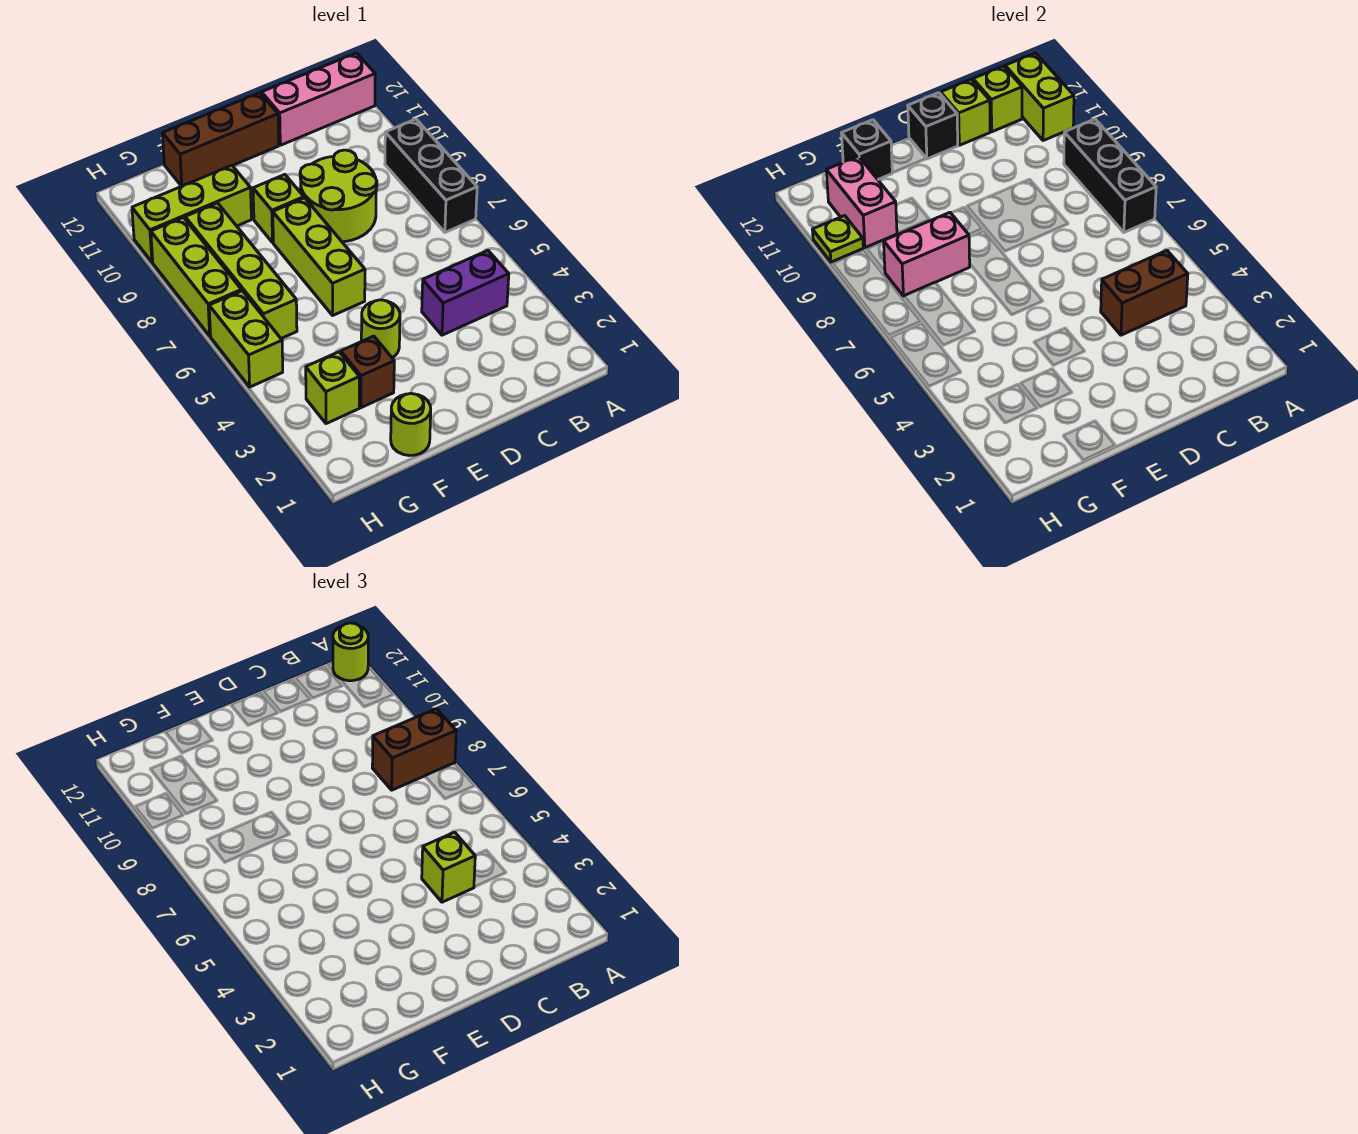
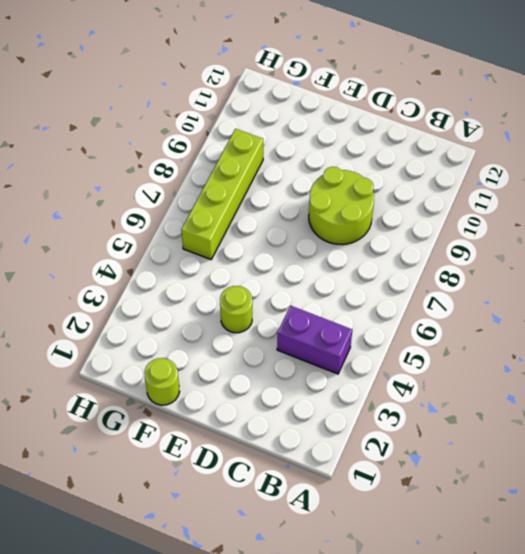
none -> black brick A7:A9 level 1
none -> pink brick A12:C12 level 1
none -> brown brick D12:F12 level 1

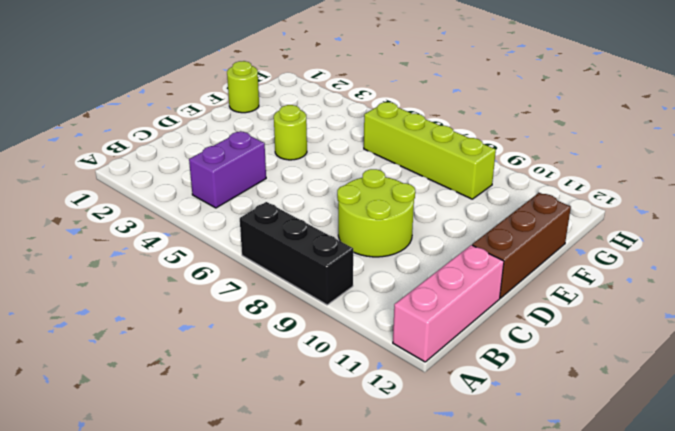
none -> lime brick E6:E8 level 1
none -> lime brick E9 level 1
none -> brown brick F3 level 1

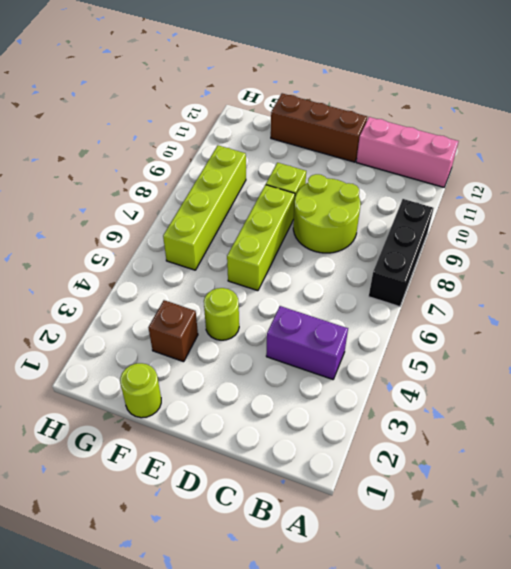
none -> lime brick F10:H10 level 1
none -> lime brick G3 level 1
none -> lime brick H5:H6 level 1

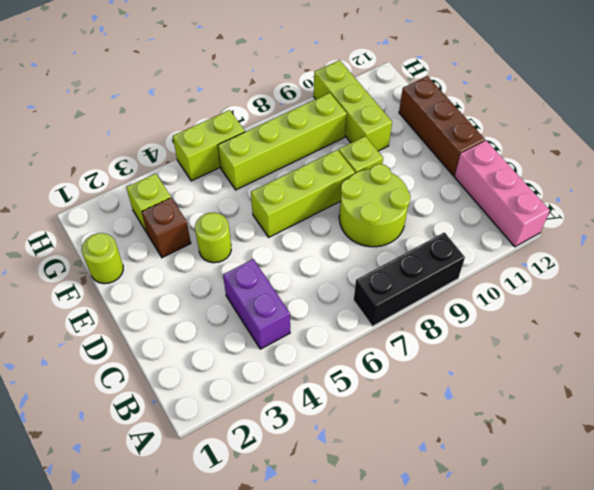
none -> lime brick H7:H9 level 1
none -> black brick A7:A9 level 2
none -> lime brick A11:A12 level 2

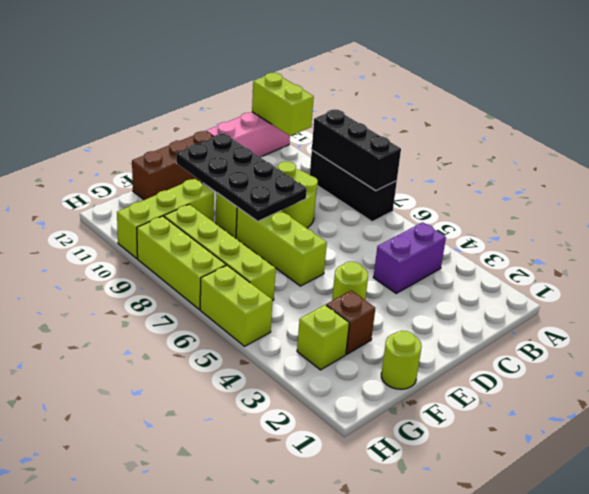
black plate D8:E11 level 2 -> none
none -> brown brick B4:C4 level 2
none -> lime brick B12 level 2
none -> lime brick C12 level 2

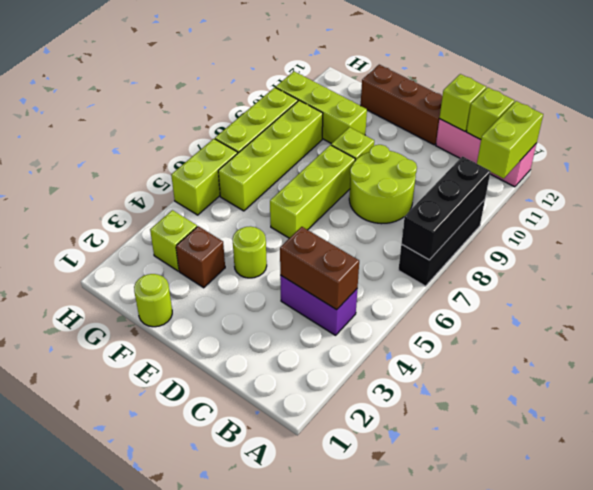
none -> black brick D12 level 2
none -> pink brick F8:G8 level 2
none -> black brick F12 level 2

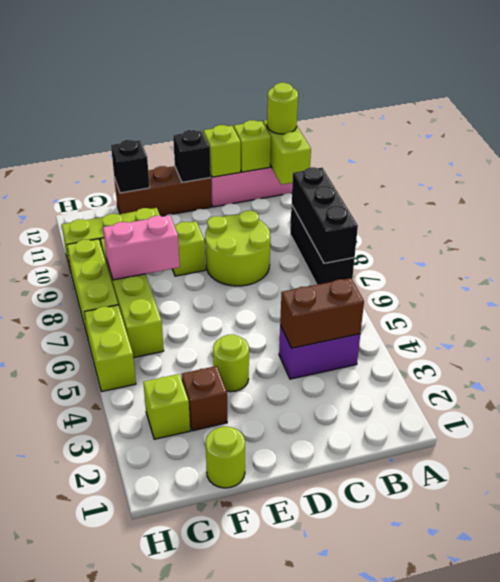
none -> lime brick E6:E8 level 1
none -> pink brick G10:G11 level 2
none -> lime plate H10 level 2

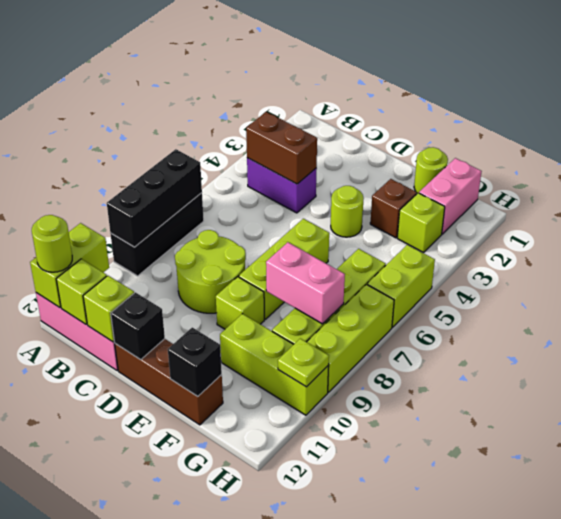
pink brick G1:G2 level 1 -> pink brick G10:G11 level 2
none -> brown brick A8:B8 level 3
none -> lime brick C4 level 3

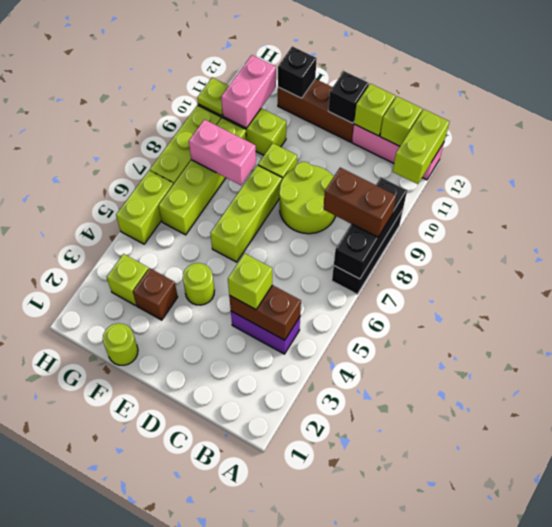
none -> lime round brick A12 level 3

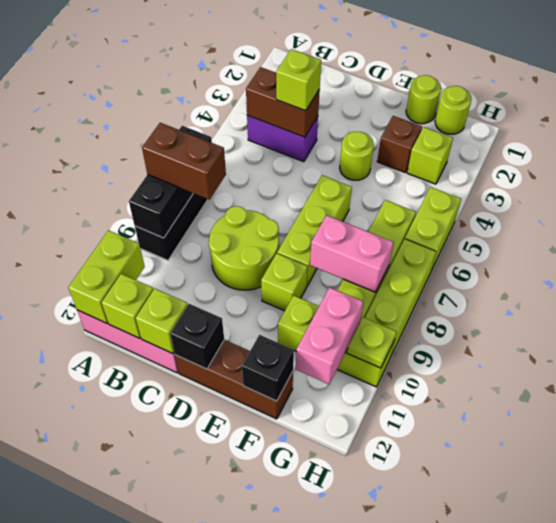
lime round brick G1 level 1 -> lime round brick A12 level 3

